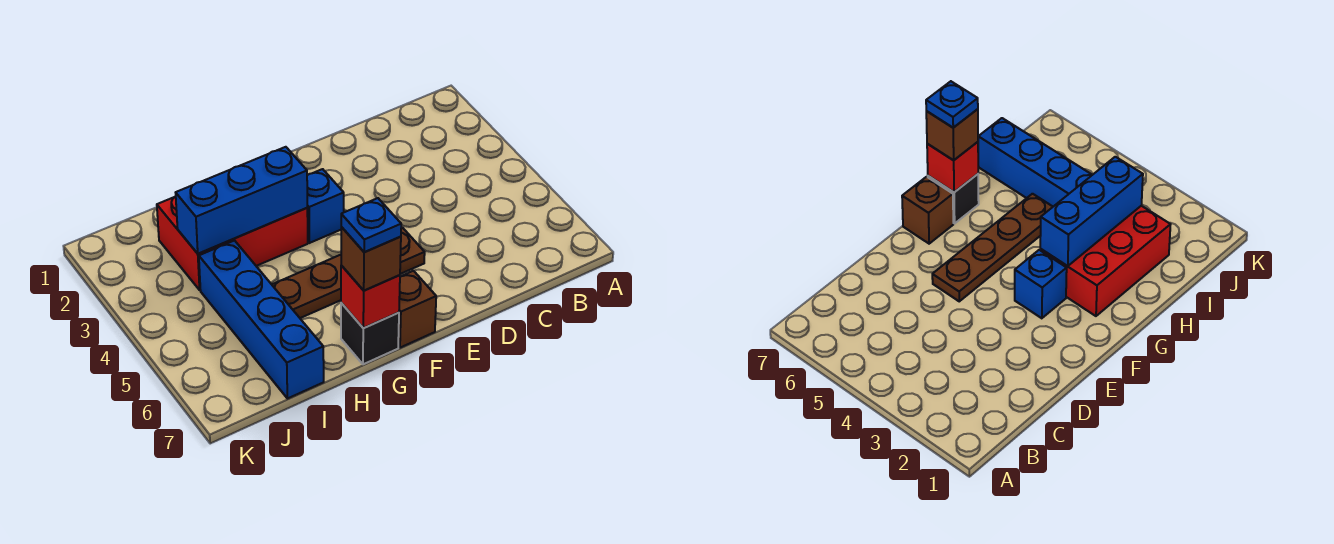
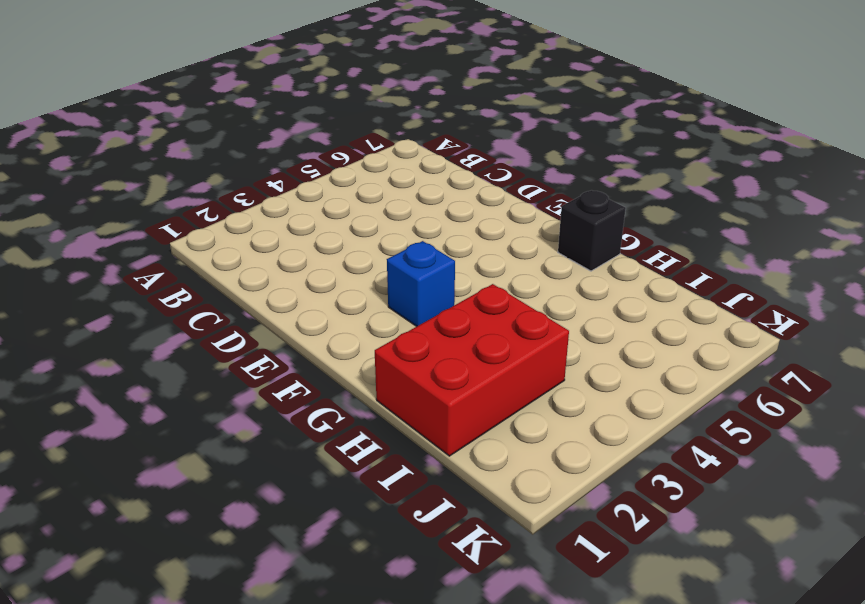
red brick H1:I3 level 1 -> red brick G2:I3 level 1
none -> brown plate E5:H5 level 1
none -> brown brick F7 level 1

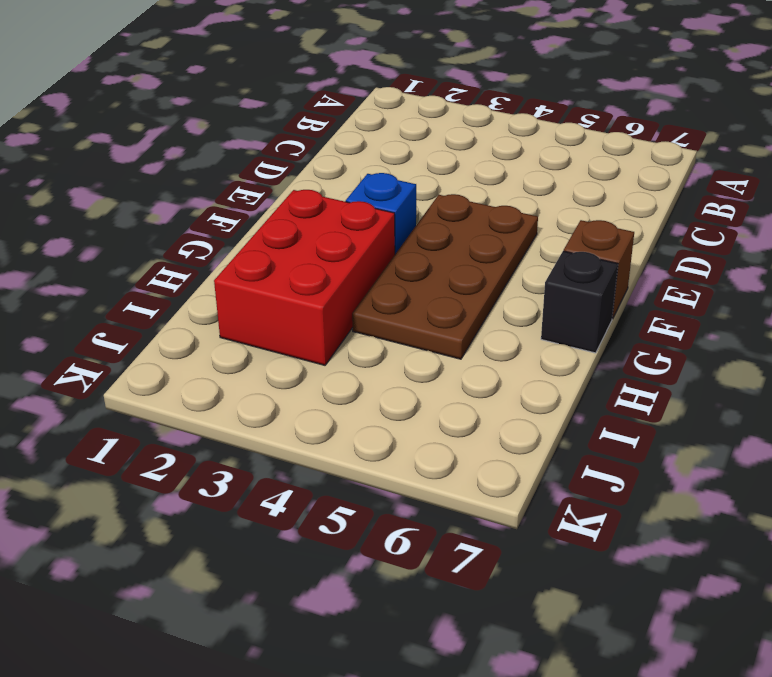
brown plate E4:H5 level 1 -> brown plate E5:H5 level 1
none -> blue brick I4:I7 level 1
none -> blue brick G3:I3 level 2

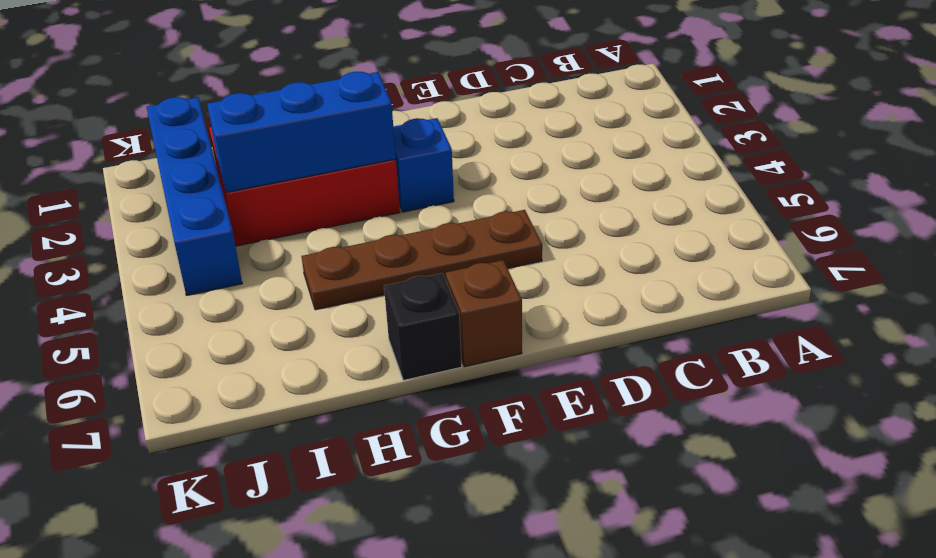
blue brick J1:J4 level 1 -> blue brick I4:I7 level 1
none -> red brick G7 level 2
none -> brown brick G7 level 3

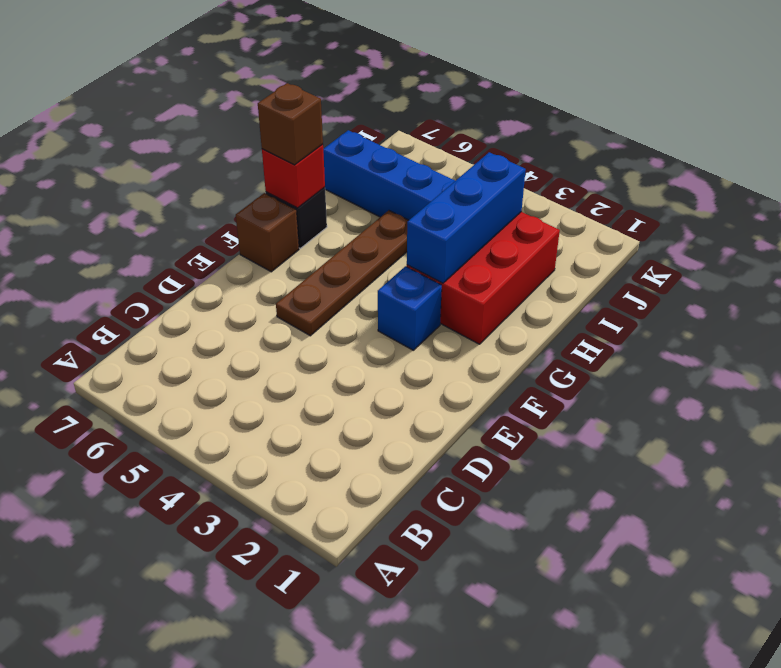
none -> blue plate G7 level 4

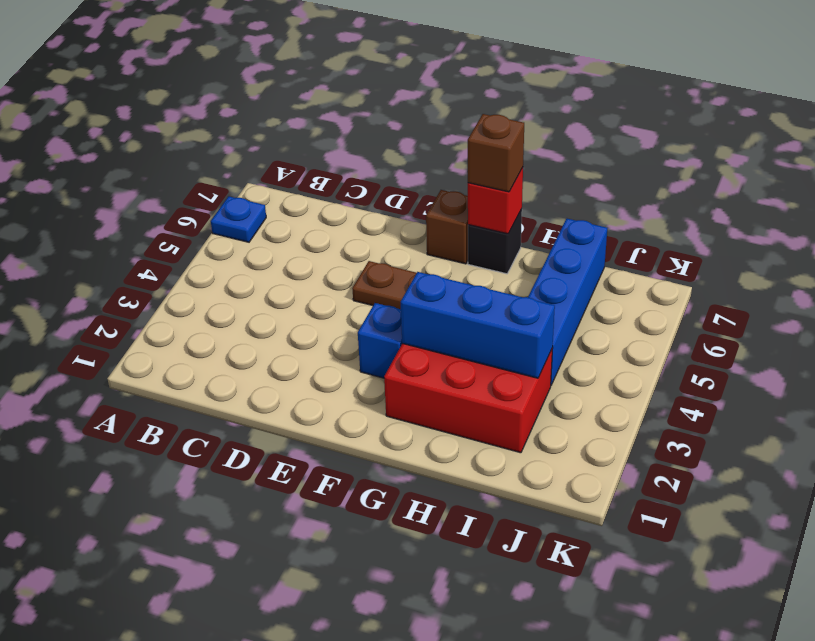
blue plate A6 level 1 -> blue plate G7 level 4

